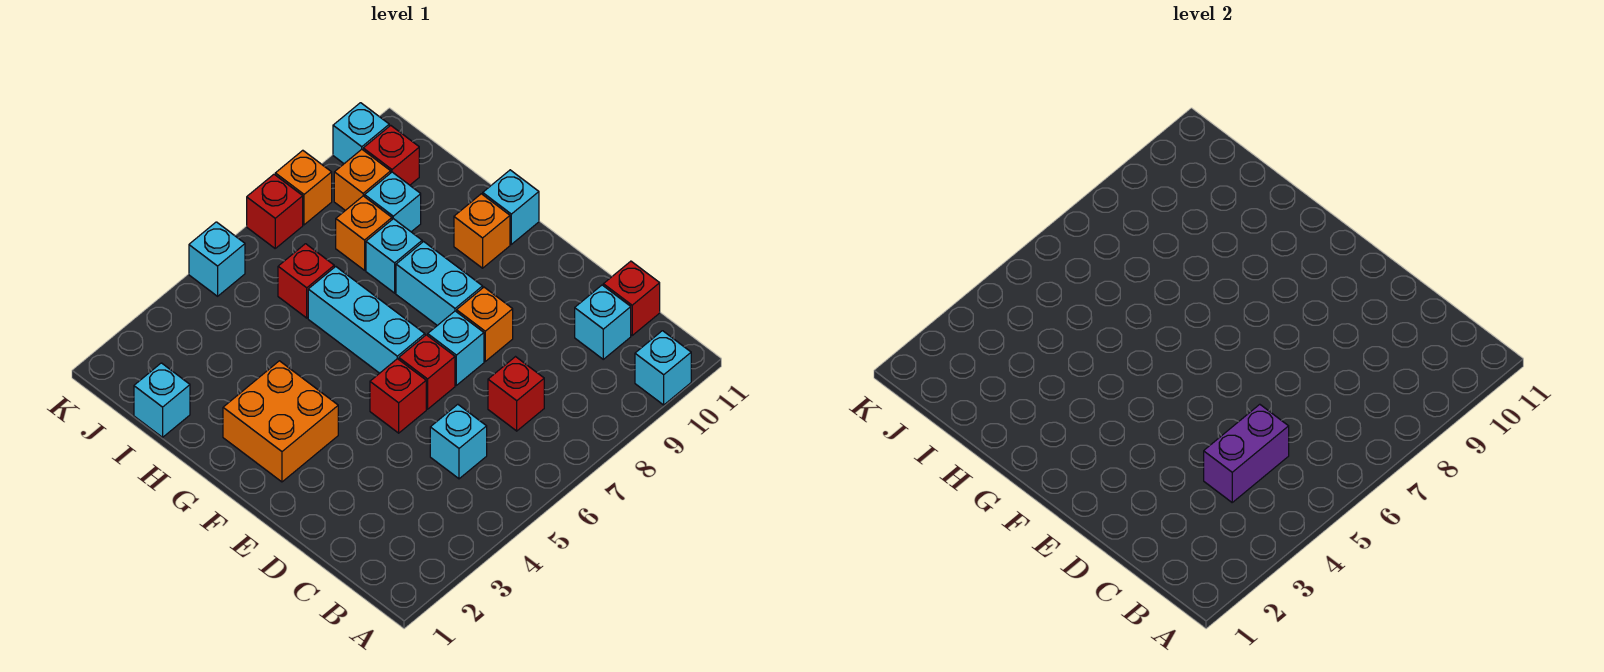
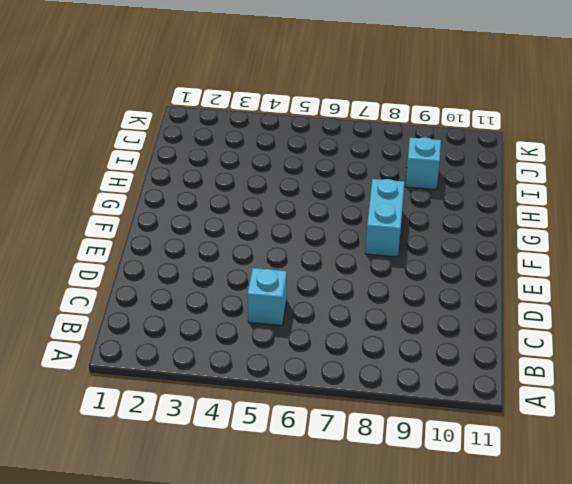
none -> cyan brick A10 level 1
none -> red brick C7 level 1
none -> cyan brick C10 level 1

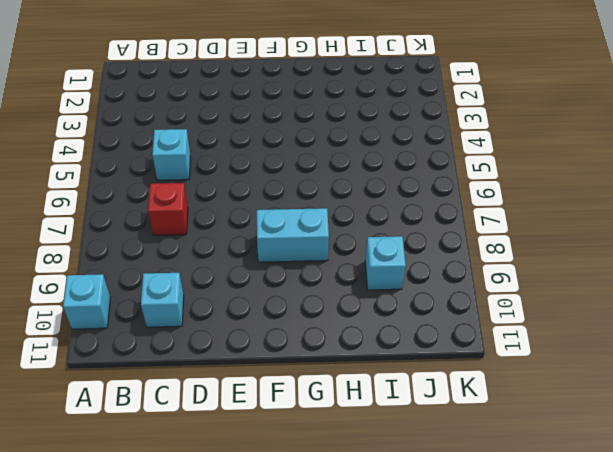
none -> red brick C11 level 1
none -> red brick E5 level 1
none -> red brick E6 level 1

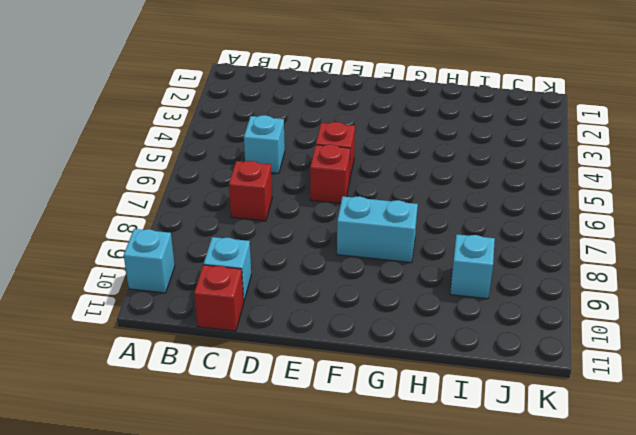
none -> cyan brick E7 level 1
none -> orange brick E8 level 1
none -> orange brick F2:G3 level 1

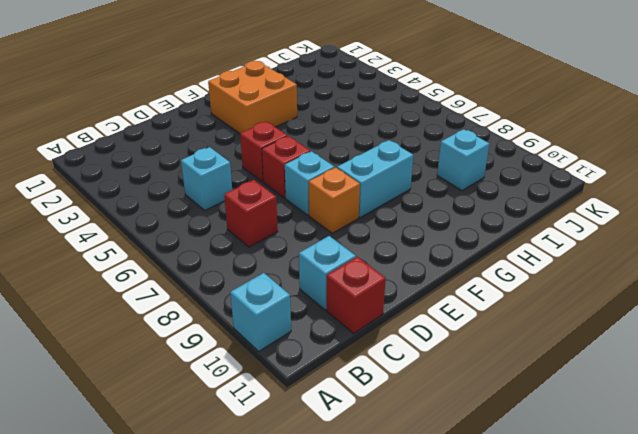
none -> cyan brick F6:H6 level 1
none -> orange brick G10 level 1
none -> cyan brick G11 level 1

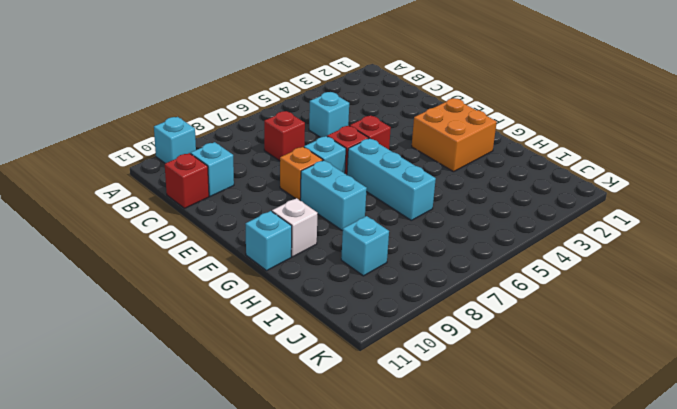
white brick G10 level 1 -> orange brick G10 level 1
none -> cyan brick H8 level 1
none -> cyan brick I1 level 1
none -> red brick I6 level 1

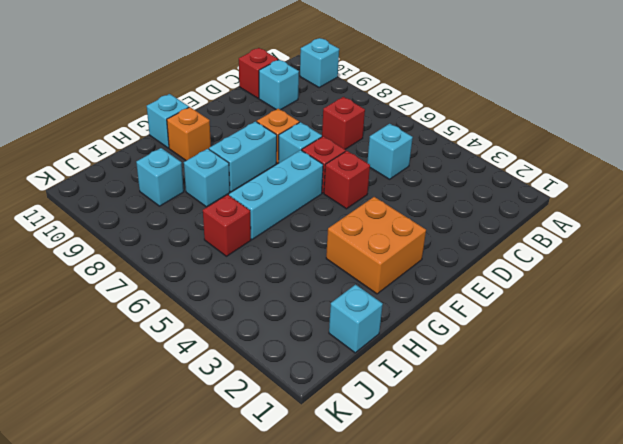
none -> orange brick I8 level 1
none -> orange brick J9 level 1
none -> red brick J10 level 1

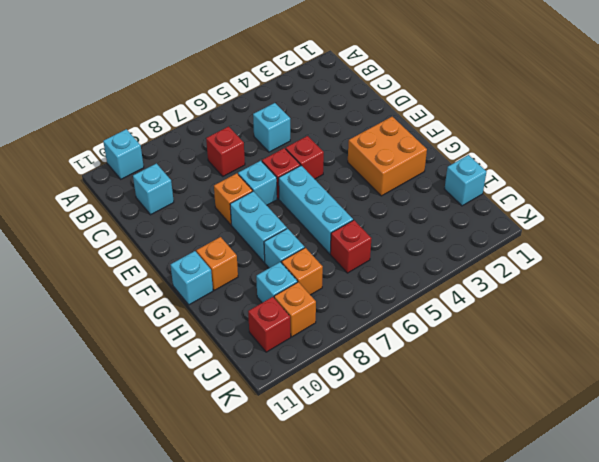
none -> red brick C11 level 1
none -> cyan brick K5 level 1
none -> red brick K7 level 1

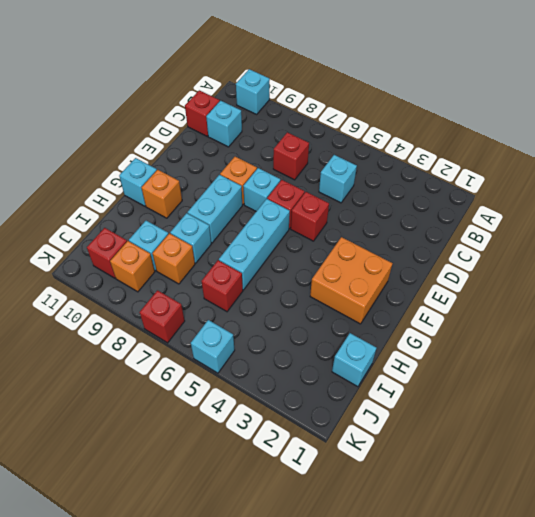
none -> orange brick K8 level 1
none -> cyan brick K10 level 1
none -> purple brick C4:C5 level 2

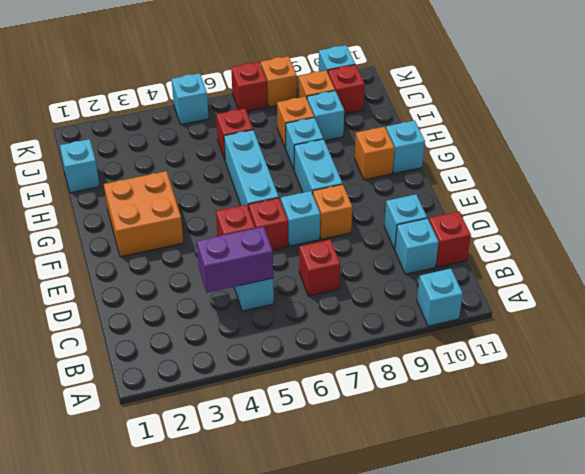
cyan brick D10 level 1 -> none

